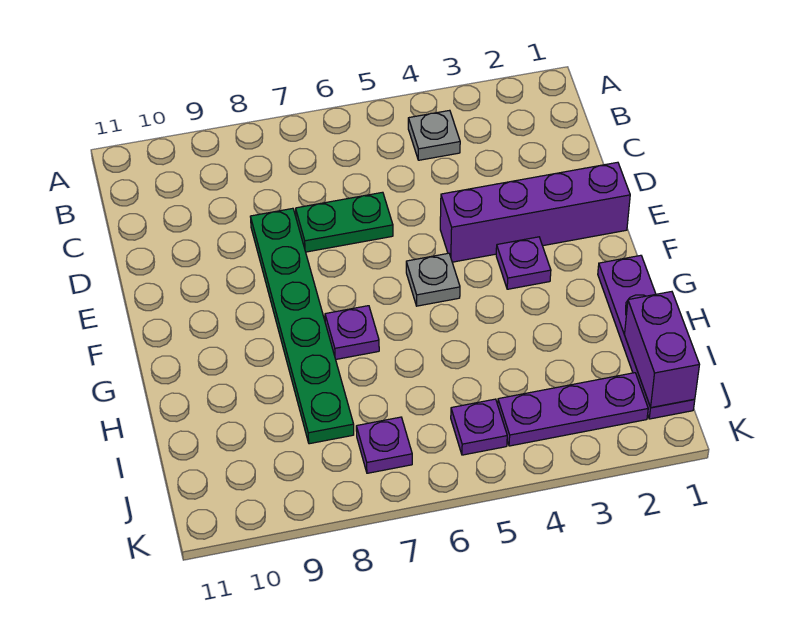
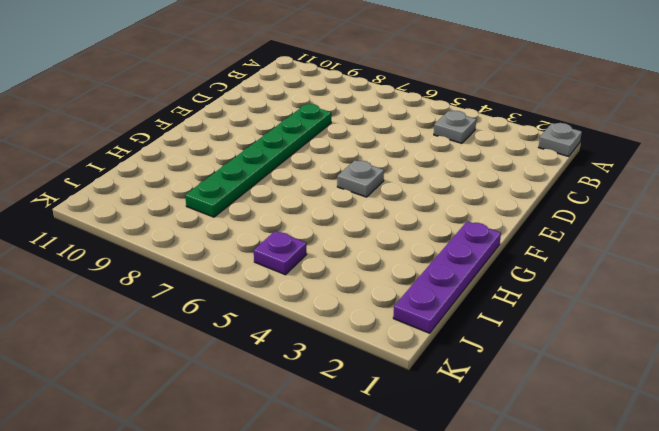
grey plate A1 level 1 -> none
none -> green plate D6:D7 level 1
none -> purple brick E1:E4 level 1
none -> purple plate F3 level 1

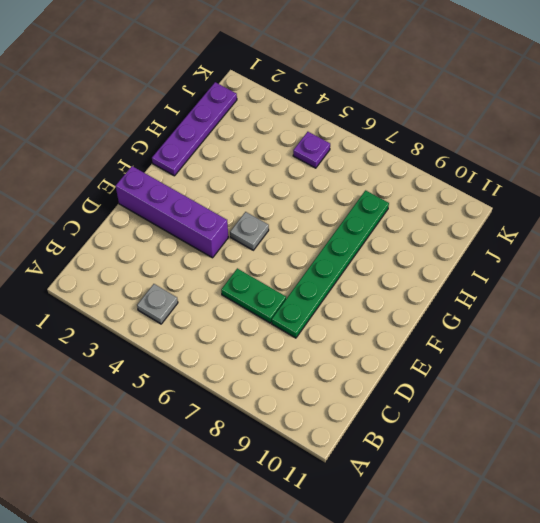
none -> purple plate F3 level 1
none -> purple plate G7 level 1
none -> purple plate J2:J4 level 1

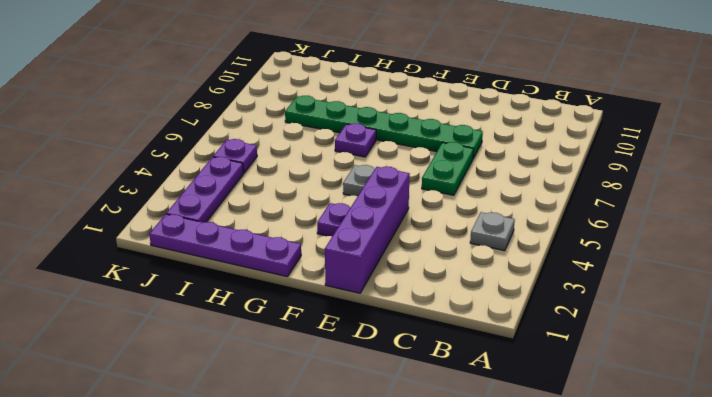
none -> purple plate J7 level 1
none -> purple brick I1:J1 level 2

